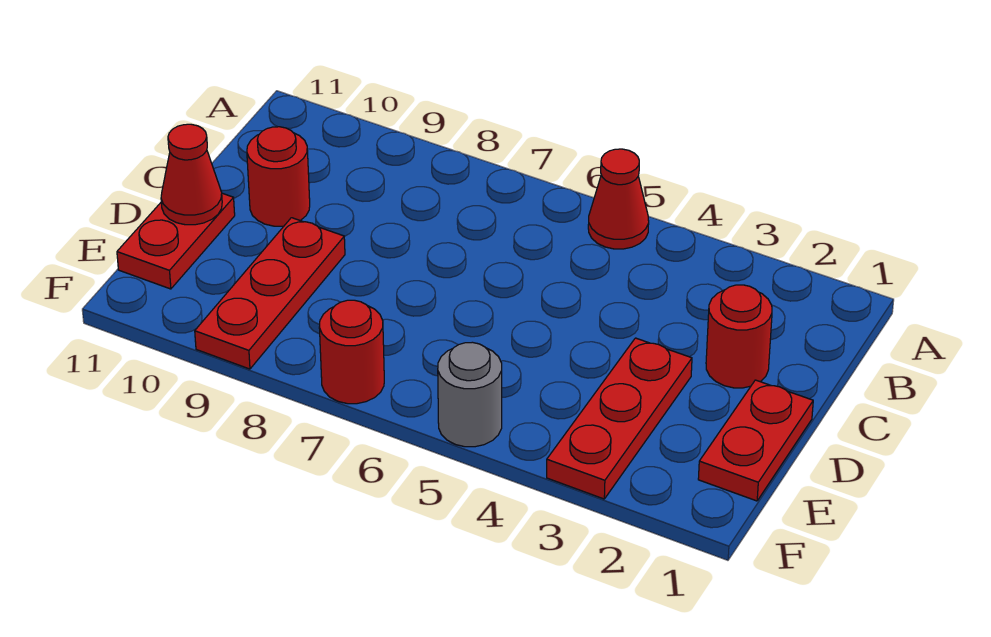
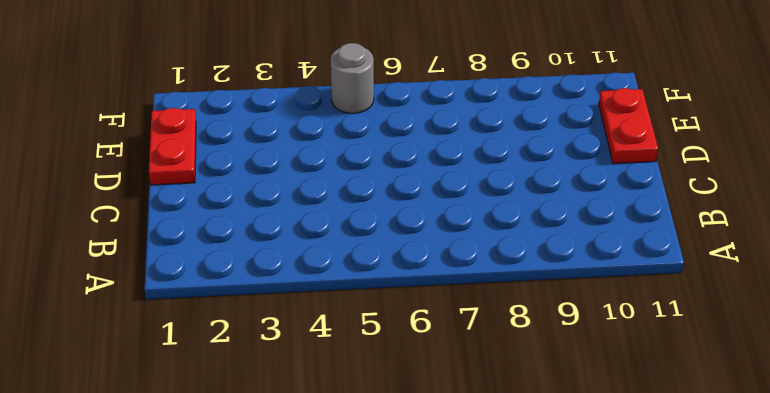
none -> red cone A5 level 1
none -> red round brick C2 level 1

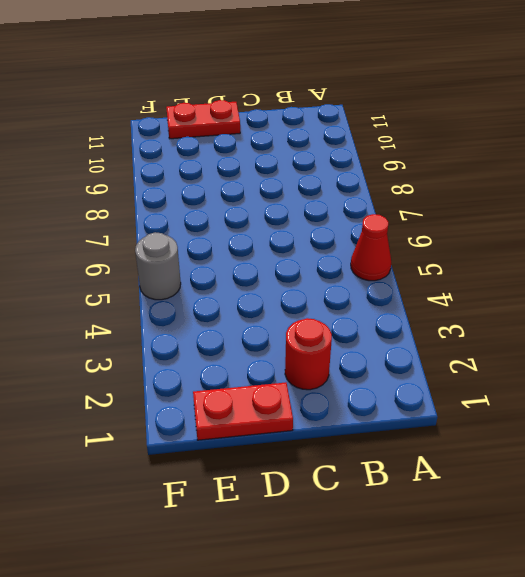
none -> red round brick C10 level 1
none -> red plate D3:F3 level 1

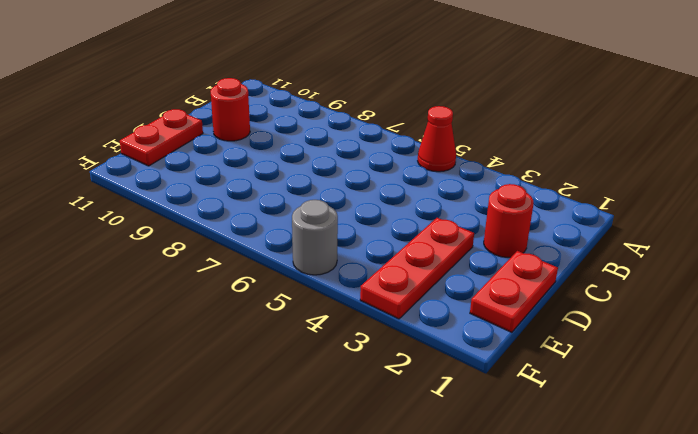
none -> red plate D9:F9 level 1
none -> red round brick F7 level 1

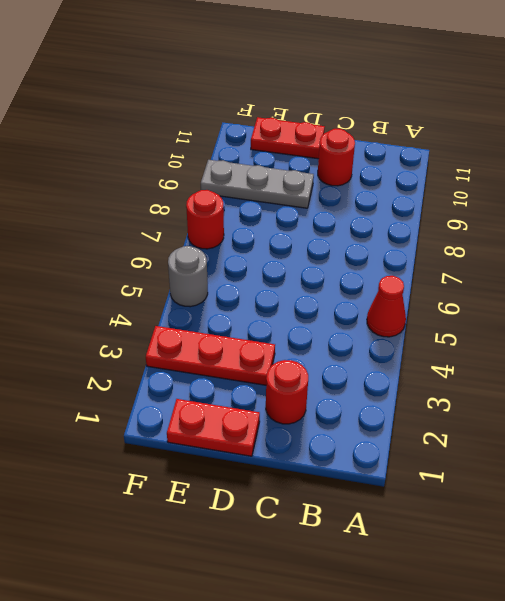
grey plate D9:F9 level 1 -> red plate D9:F9 level 1
none -> red cone D11 level 2

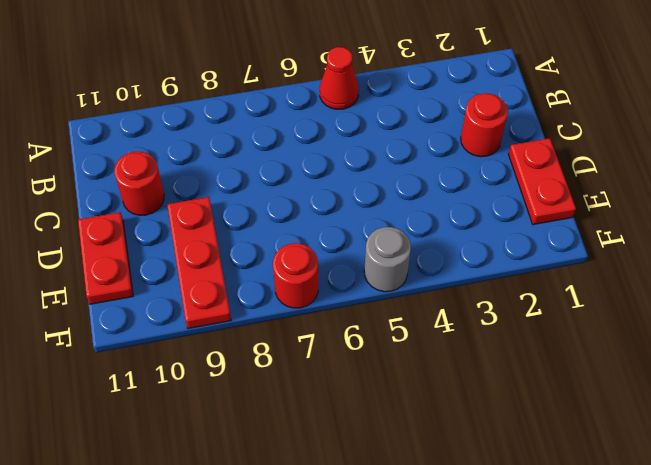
none -> red plate D3:F3 level 1
none -> red cone D11 level 2

